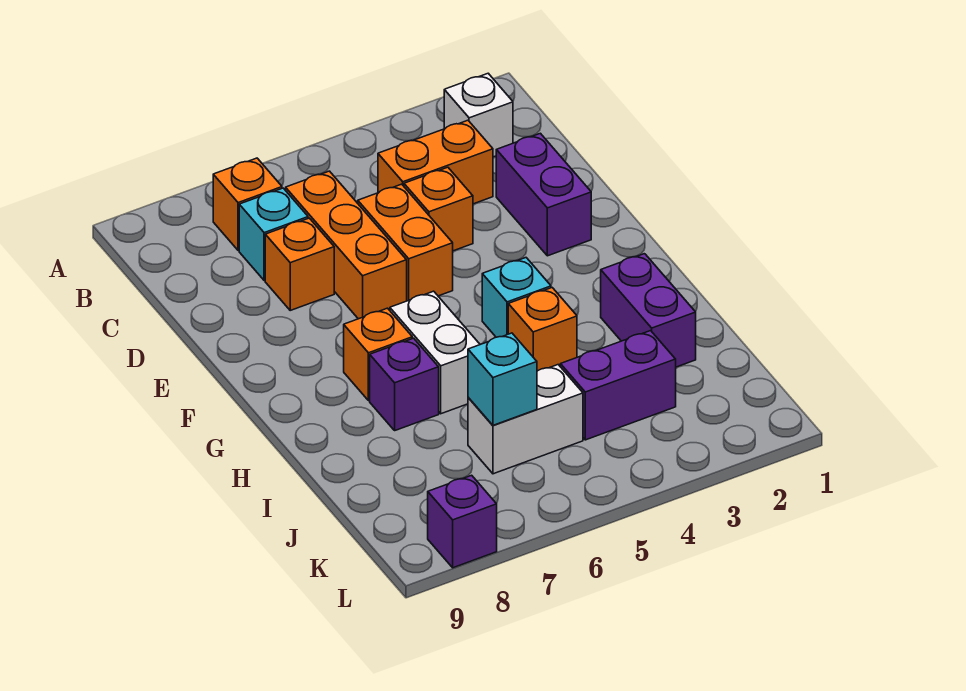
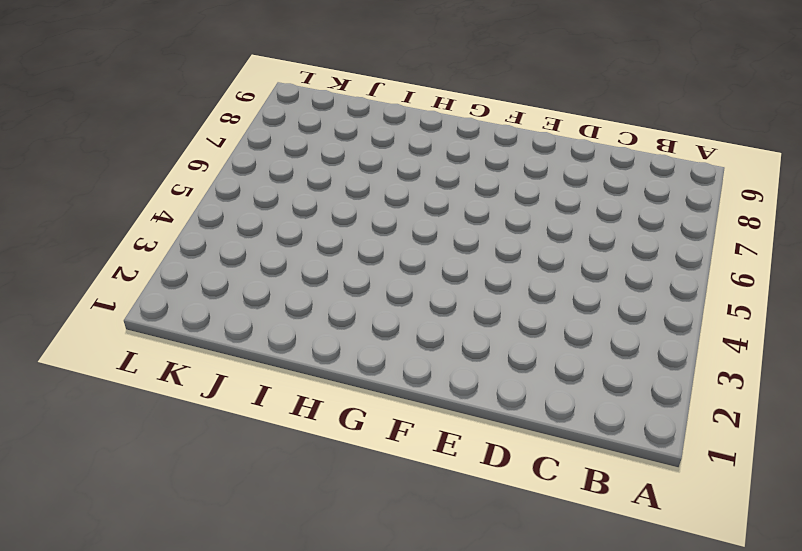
none -> white brick B2 level 1
none -> orange brick B7 level 1
none -> orange brick C3:C4 level 1

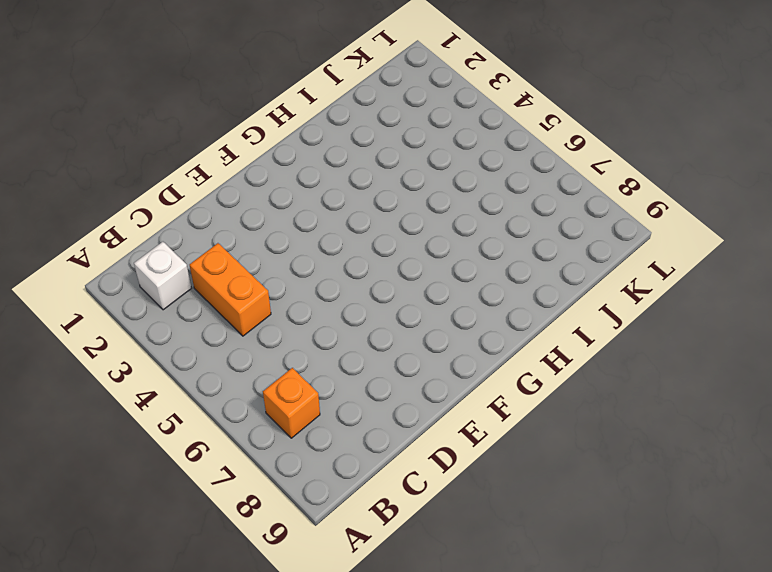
none -> orange brick C6:E6 level 1
none -> cyan brick C7 level 1
none -> purple brick D2:E2 level 1

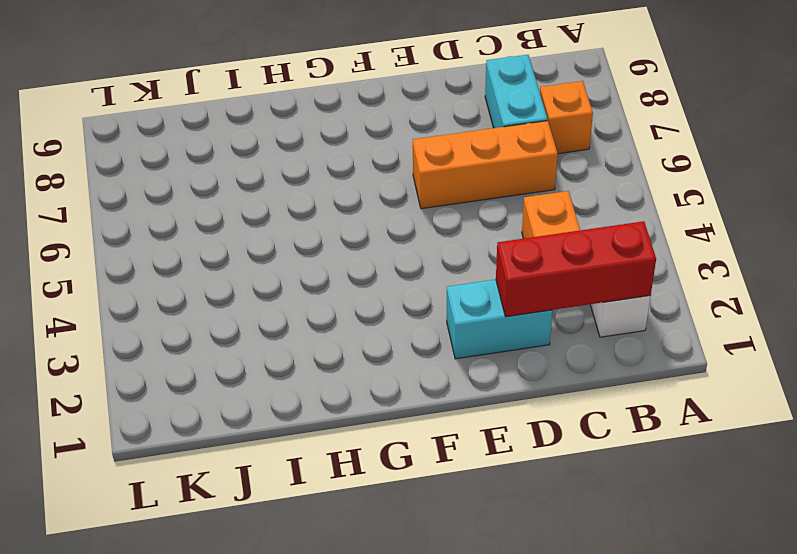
red brick B2:D2 level 2 -> none
cyan brick C7:C8 level 1 -> cyan brick C7 level 1
cyan brick D2:E2 level 1 -> purple brick D2:E2 level 1
none -> orange brick D4 level 1
none -> orange brick D5:E5 level 1
none -> orange brick D7 level 1

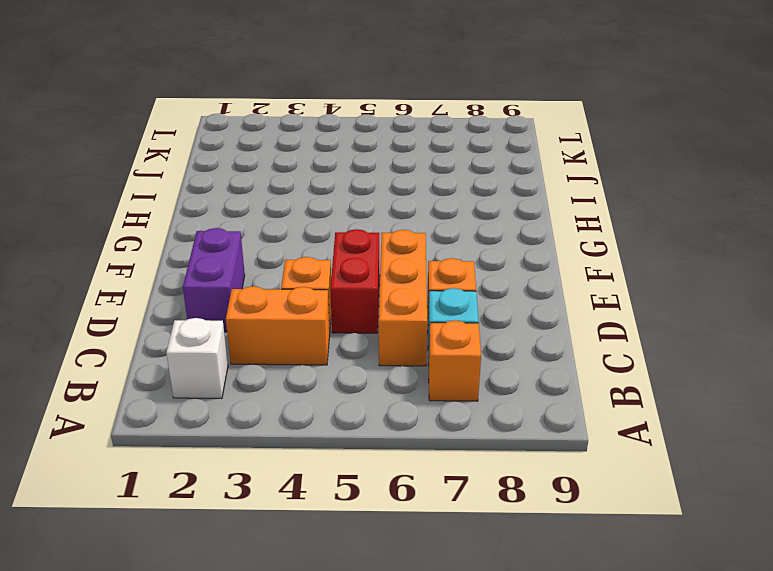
red brick D5:E5 level 1 -> orange brick D5:E5 level 1
none -> cyan brick G4 level 1
none -> white brick G6:H6 level 1
none -> orange brick G7 level 1

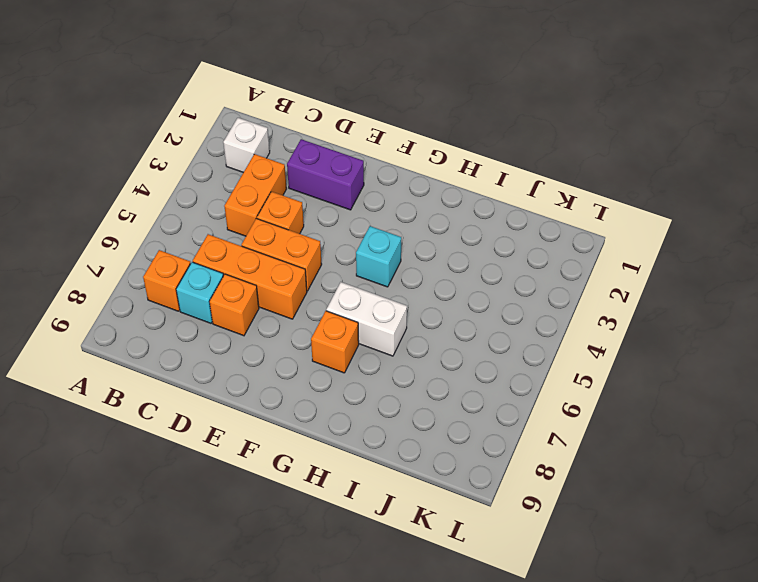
none -> purple brick H2:I2 level 1
none -> orange brick H4 level 1
none -> purple brick H7 level 1

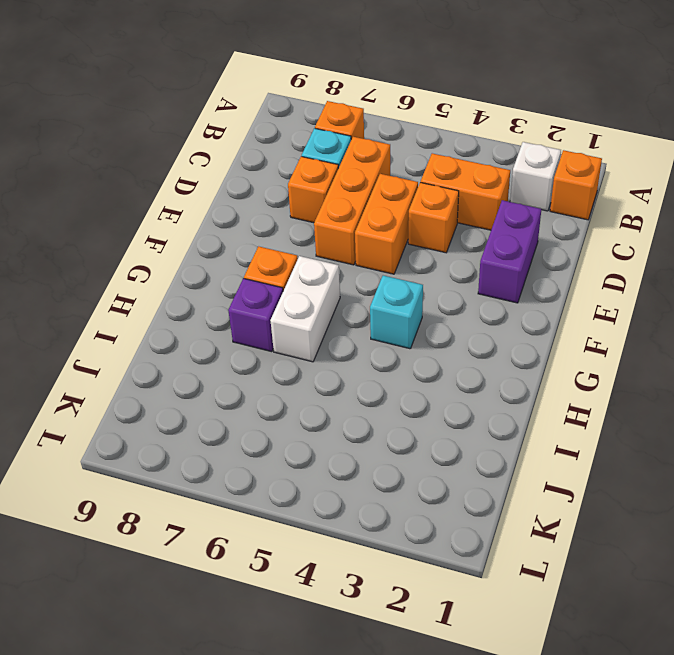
orange brick B1 level 1 -> orange brick H4 level 1
none -> purple brick H2:I2 level 1
none -> purple brick J3:J4 level 1
none -> white brick J5:J6 level 1

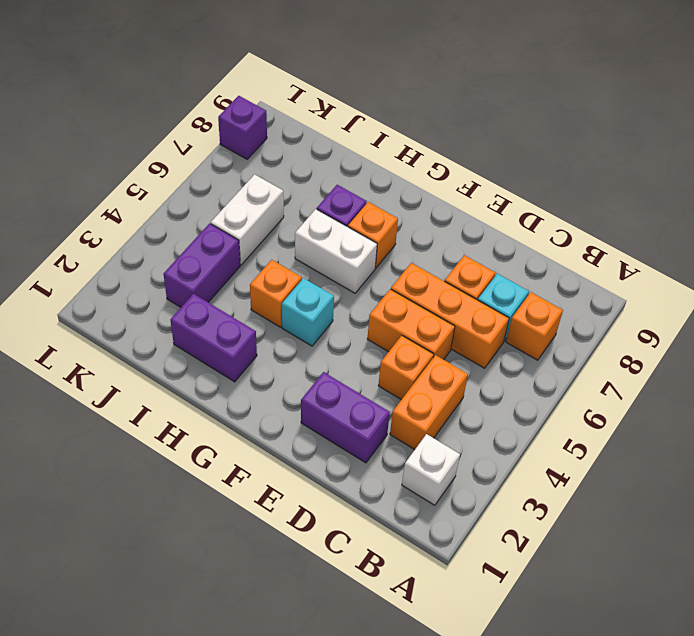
none -> cyan brick J6 level 2

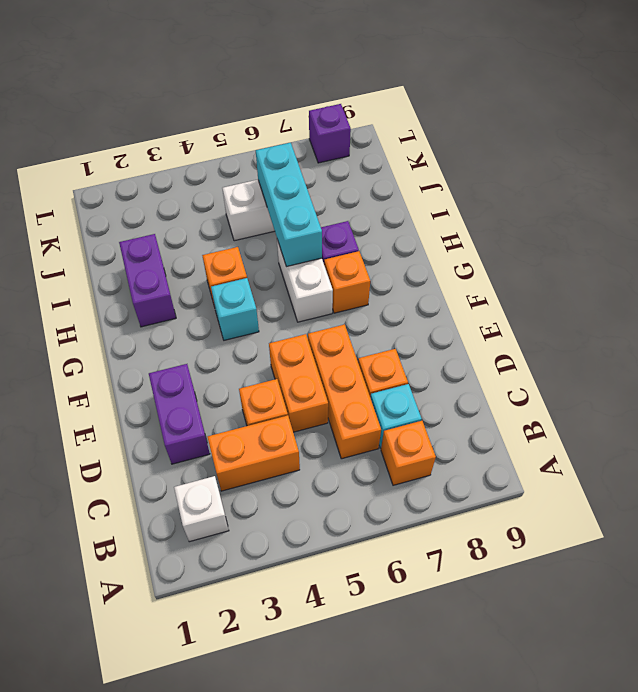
cyan brick H6:J6 level 2 -> cyan brick J6 level 2
none -> purple brick J3:J4 level 1

